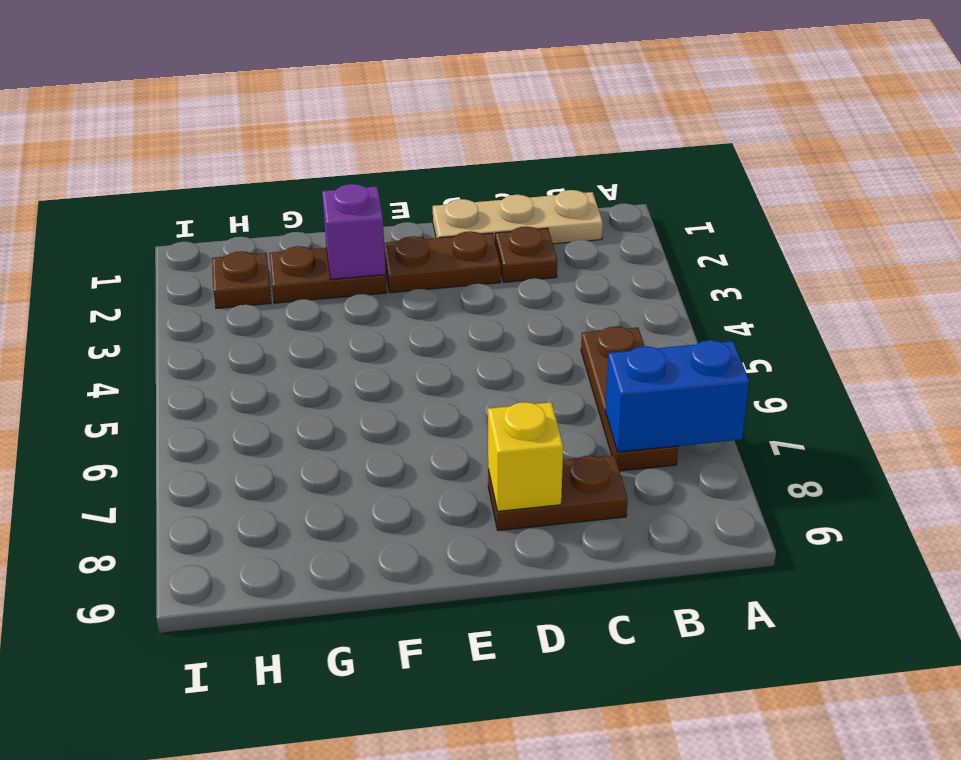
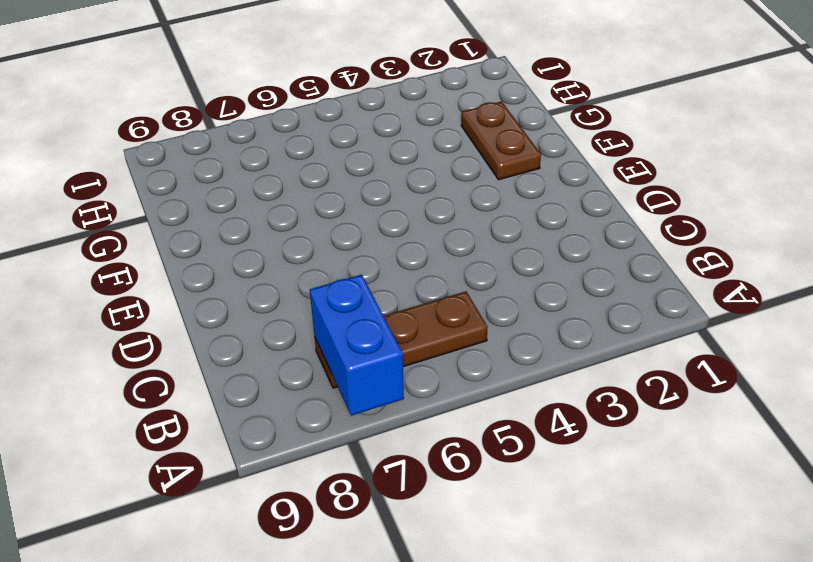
none -> tan plate B1:D1 level 1
none -> brown plate C2 level 1

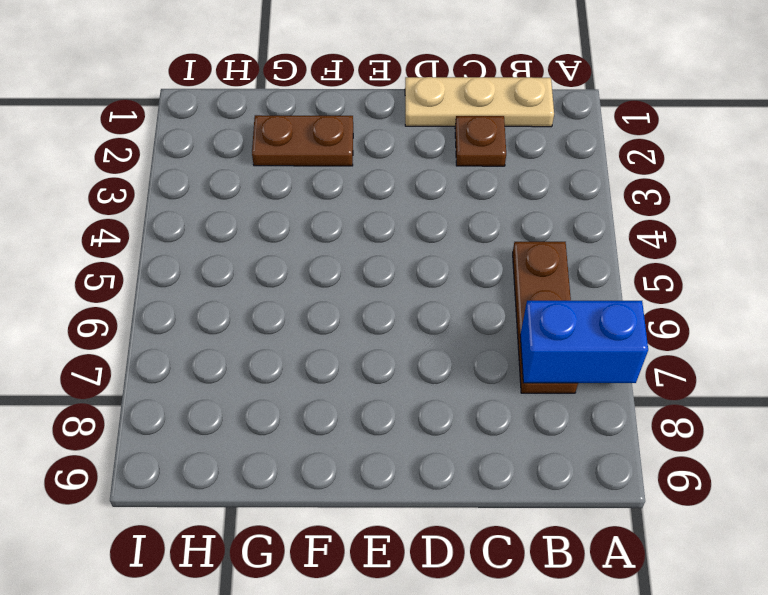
none -> brown plate C8:D8 level 1
none -> brown plate D2:E2 level 1

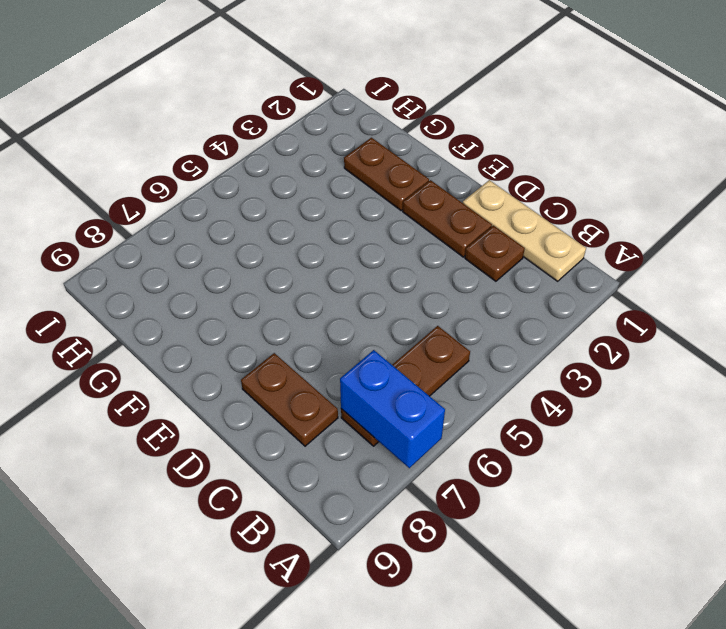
none -> brown plate H2 level 1
none -> yellow brick D8 level 2

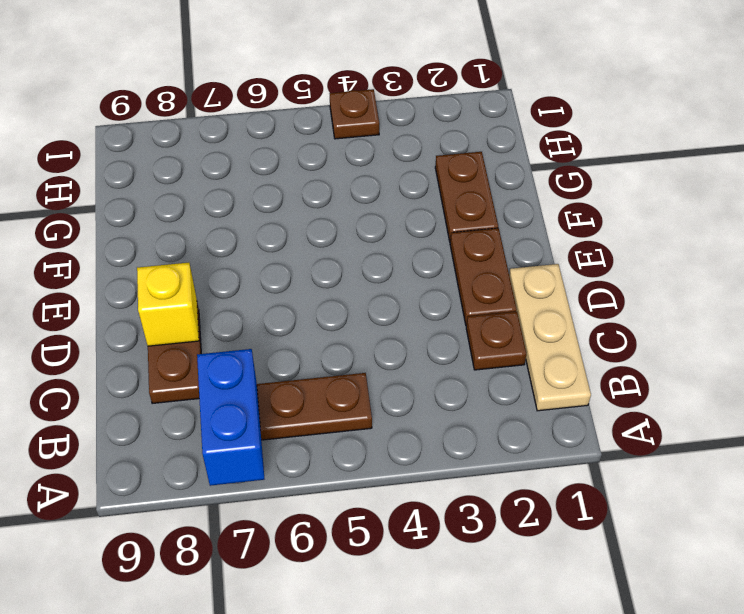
brown plate I4 level 1 -> brown plate H2 level 1
none -> purple brick F2 level 2

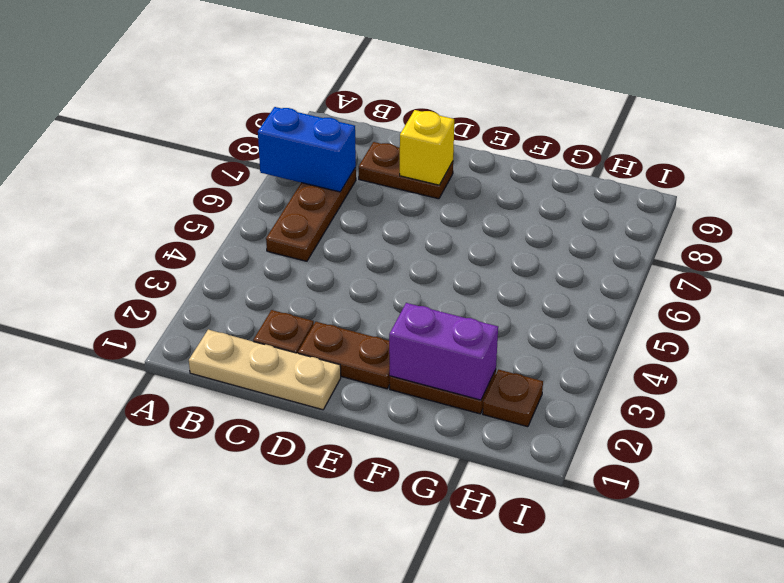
purple brick F2:G2 level 2 -> purple brick F2 level 2

